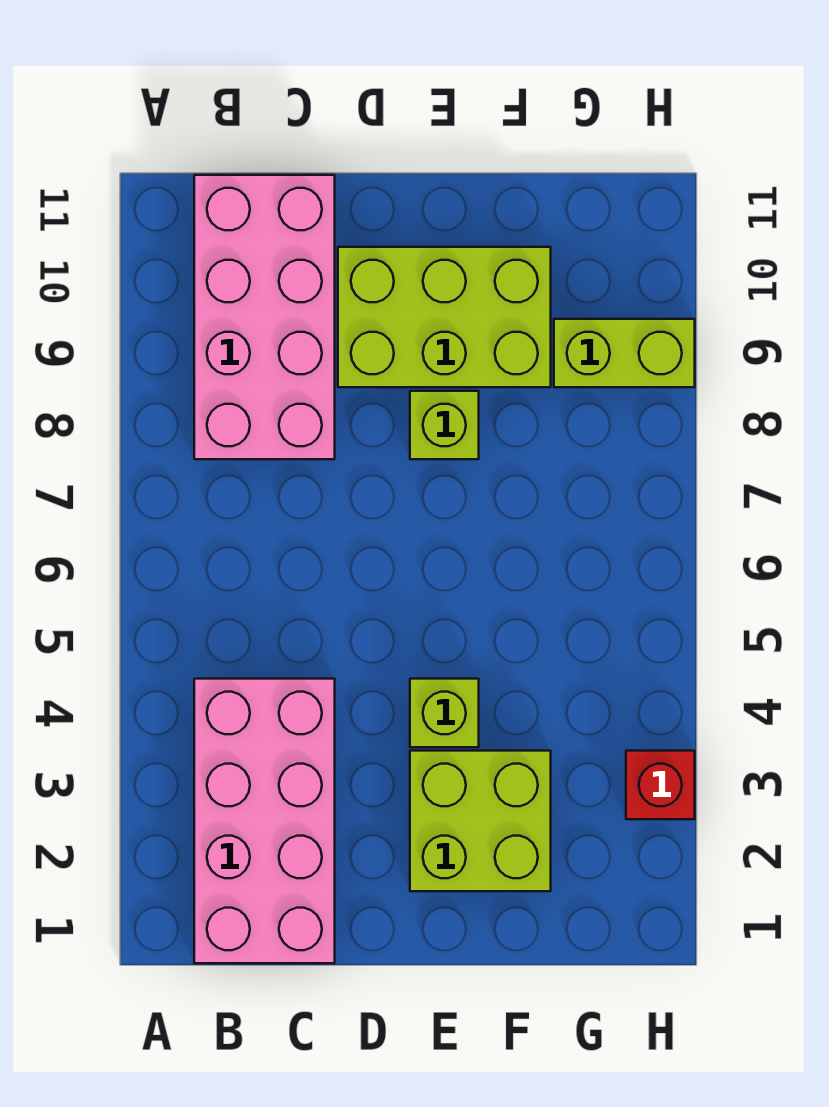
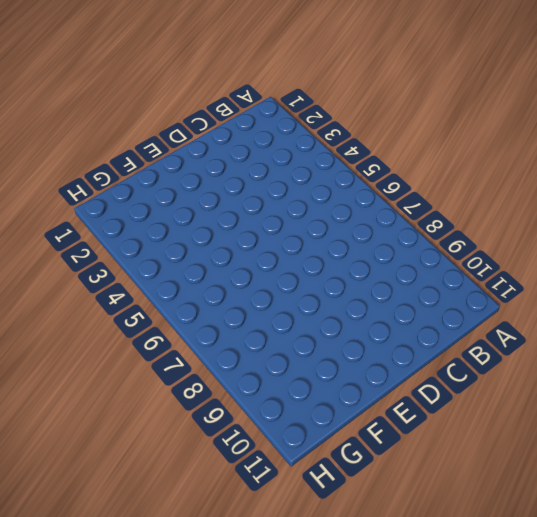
none -> pink brick B1:C4 level 1
none -> pink brick B8:C11 level 1

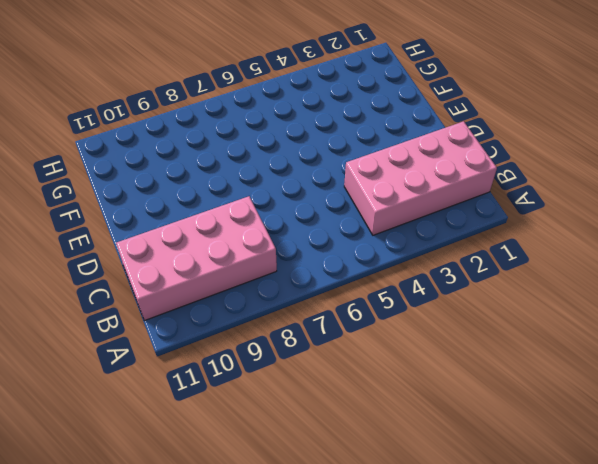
none -> lime brick D9:F10 level 1
none -> lime brick E2:F3 level 1

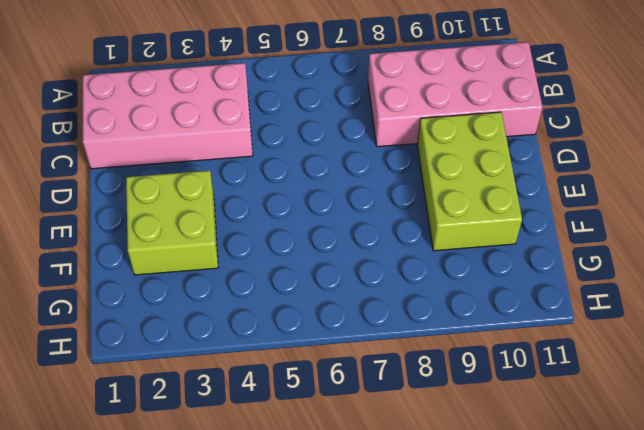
none -> lime brick E4 level 1
none -> lime brick E8 level 1

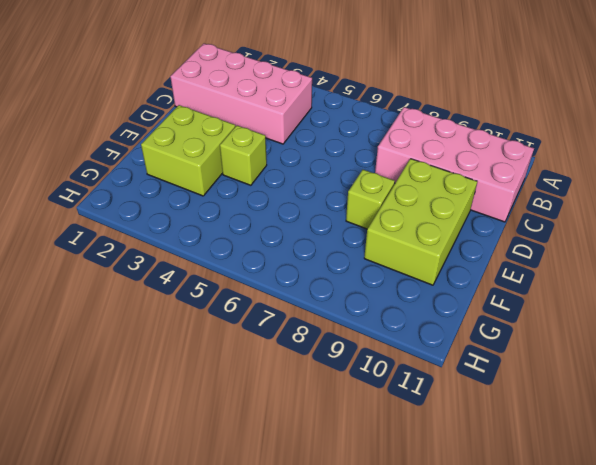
none -> lime brick G9:H9 level 1
none -> red brick H3 level 1

